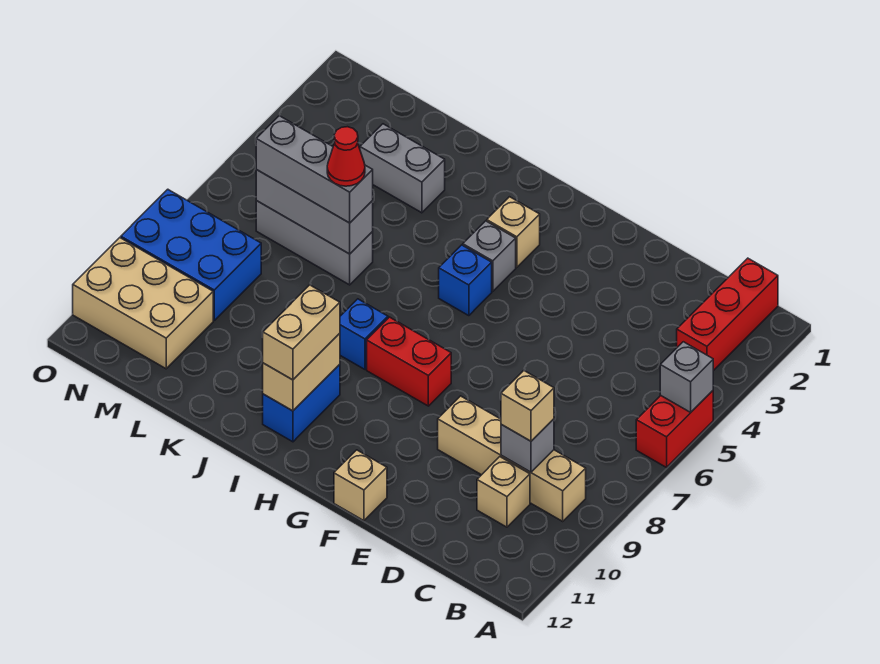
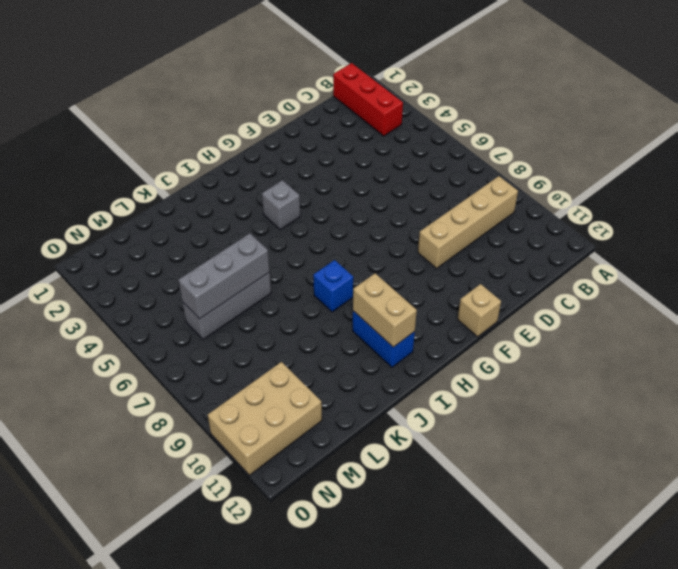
none -> red brick A5:A6 level 1
none -> tan brick C10 level 1
none -> red brick G8:H8 level 1

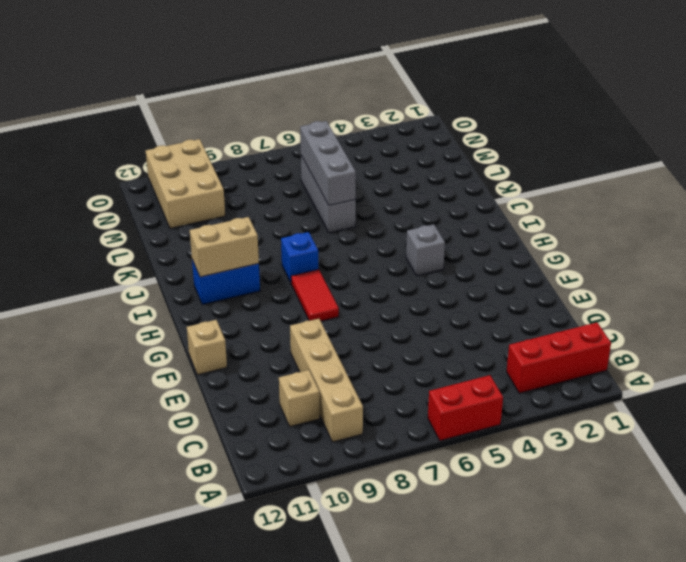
red tile G8:H8 level 1 -> red brick G8:H8 level 1
none -> tan brick H3 level 1
none -> blue brick H5 level 1
none -> grey brick K3:L3 level 1

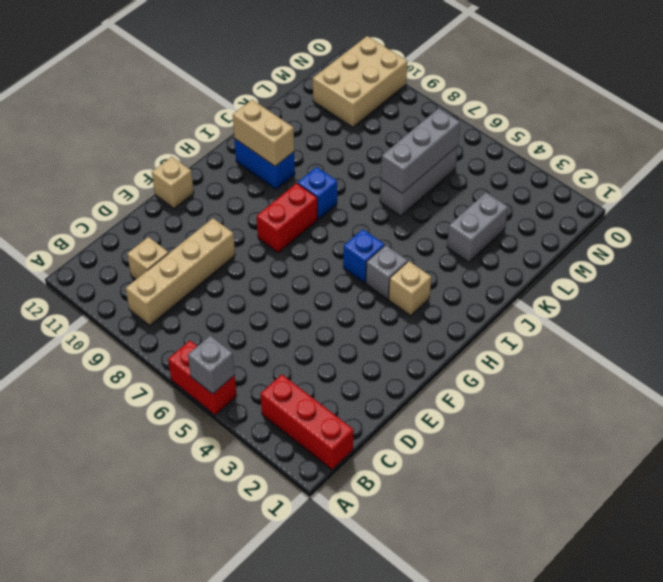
none -> blue brick M8:O9 level 1
none -> grey brick C9 level 2
none -> tan brick C9 level 3

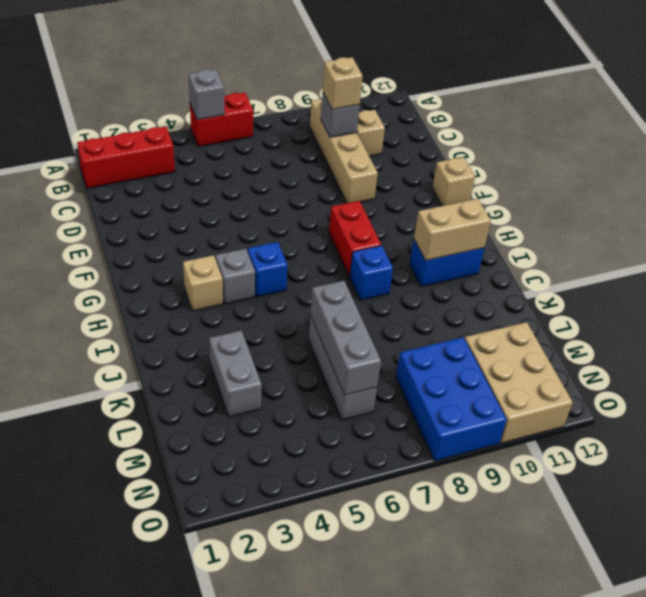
none -> tan brick I10:I11 level 3
none -> grey brick K6:M6 level 3
none -> red cone K6 level 4

